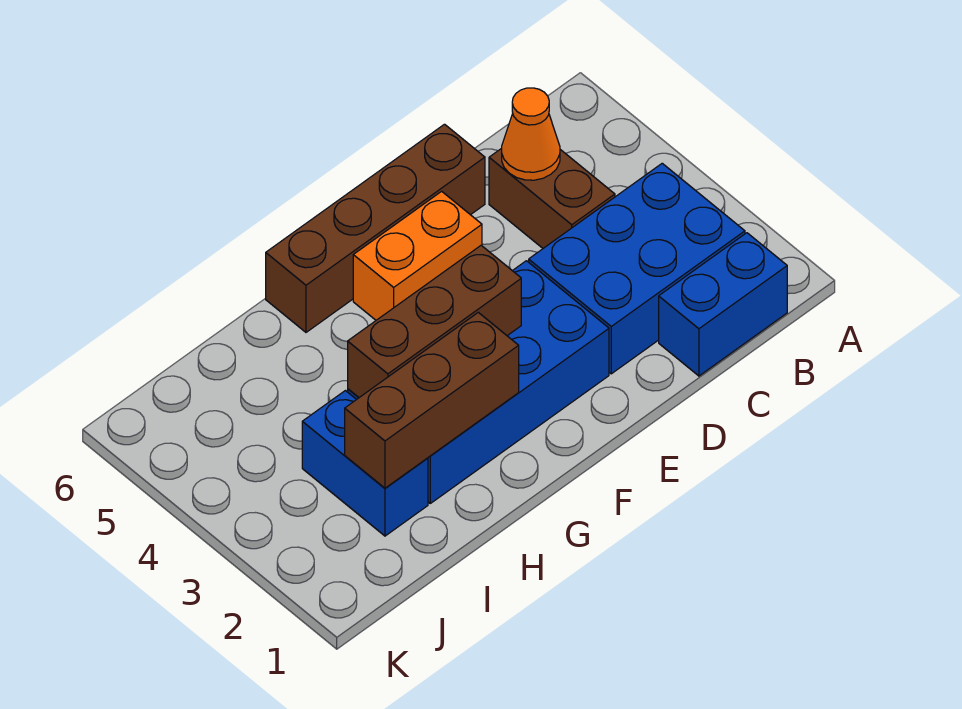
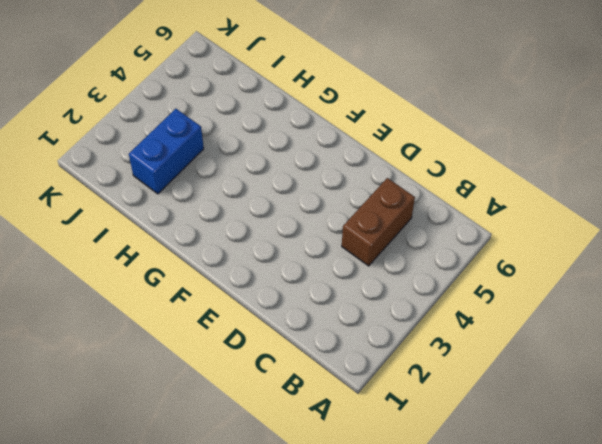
none -> blue brick B1:C1 level 1
none -> blue brick B2:D3 level 1

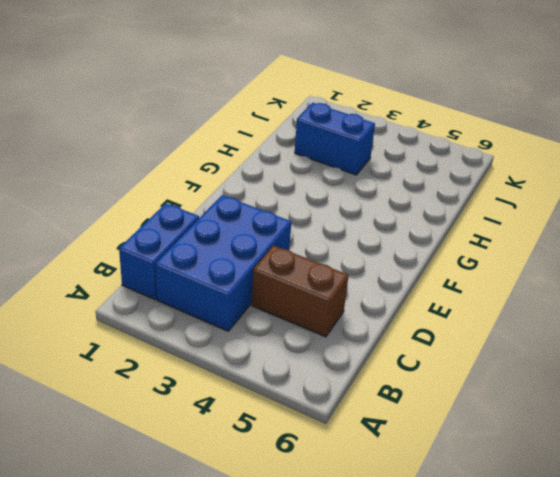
none -> brown brick D6:G6 level 1
none -> blue brick E2:H3 level 1

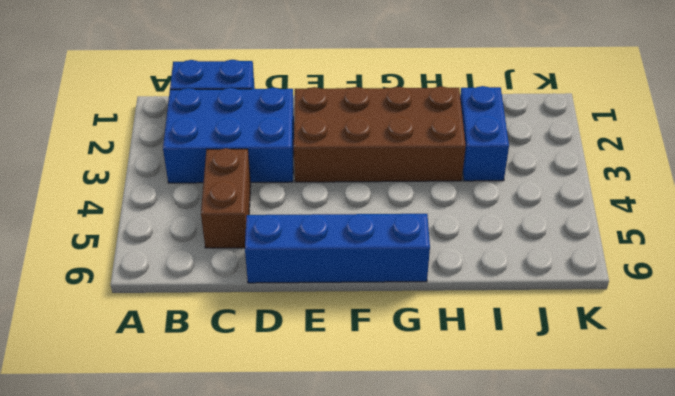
blue brick D6:G6 level 1 -> brown brick D6:G6 level 1
brown brick E2:H3 level 1 -> blue brick E2:H3 level 1
none -> orange brick E5:F5 level 1
none -> orange cone C5 level 2

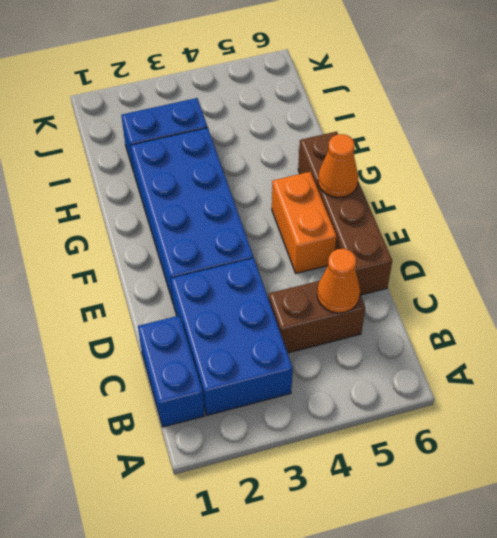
orange cone F6 level 2 -> none
none -> brown brick F3:H3 level 2
none -> brown brick G2:I2 level 2

